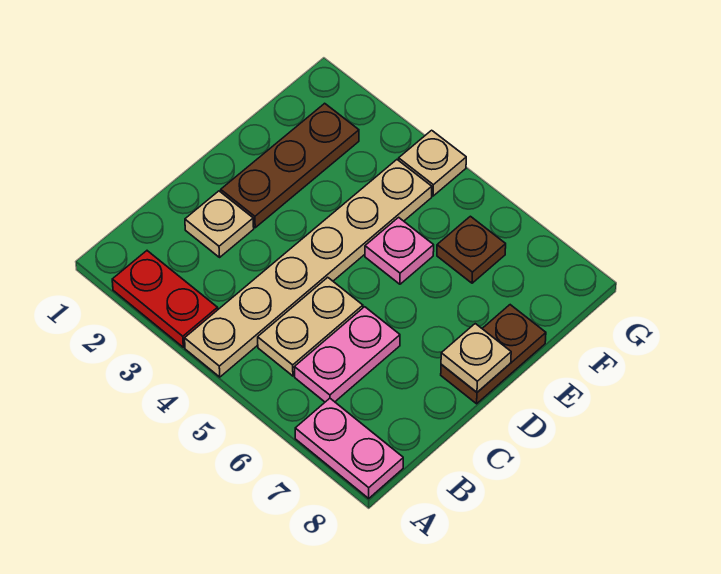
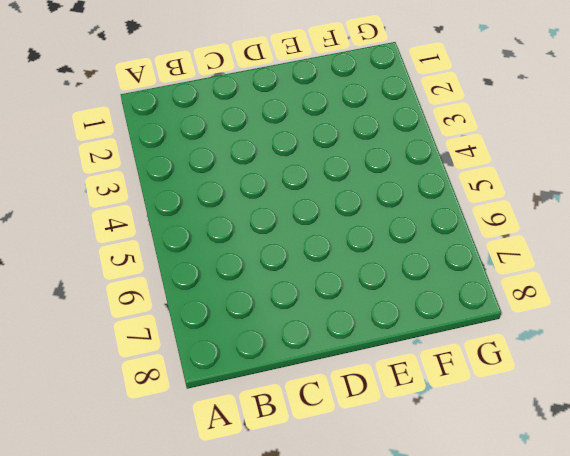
none -> red plate A2:A3 level 1
none -> tan plate A4:F4 level 1
none -> pink plate A7:A8 level 1

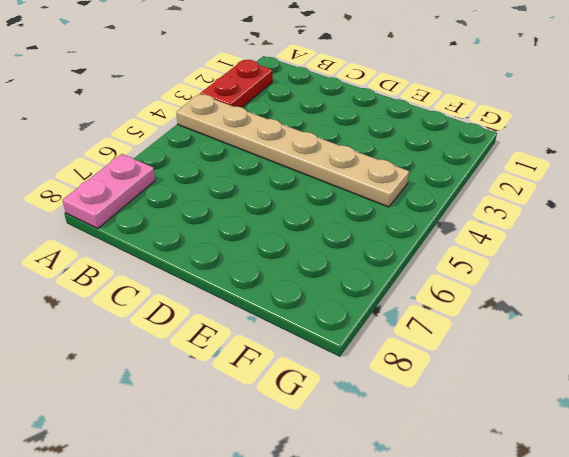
none -> tan plate B5:C5 level 1
none -> pink plate B6:C6 level 1
none -> tan plate C2 level 1

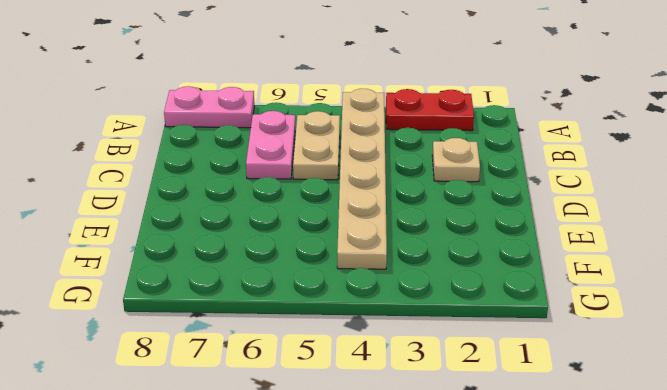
none -> brown plate D2:F2 level 1
none -> brown plate D8:E8 level 1
none -> pink plate E5 level 1

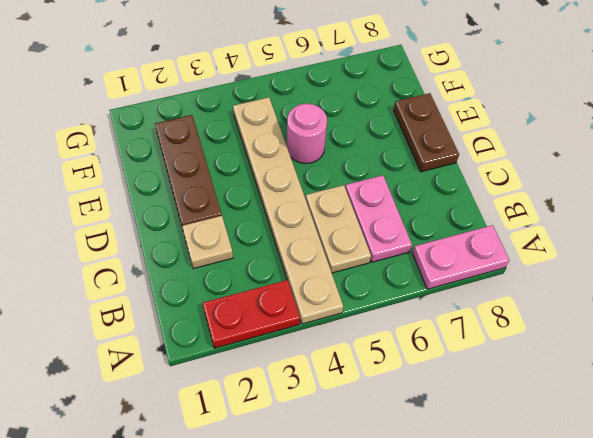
pink round brick E5 level 1 -> pink plate E5 level 1
none -> brown plate F6 level 1
none -> tan plate G4 level 1
none -> tan plate D8 level 2

